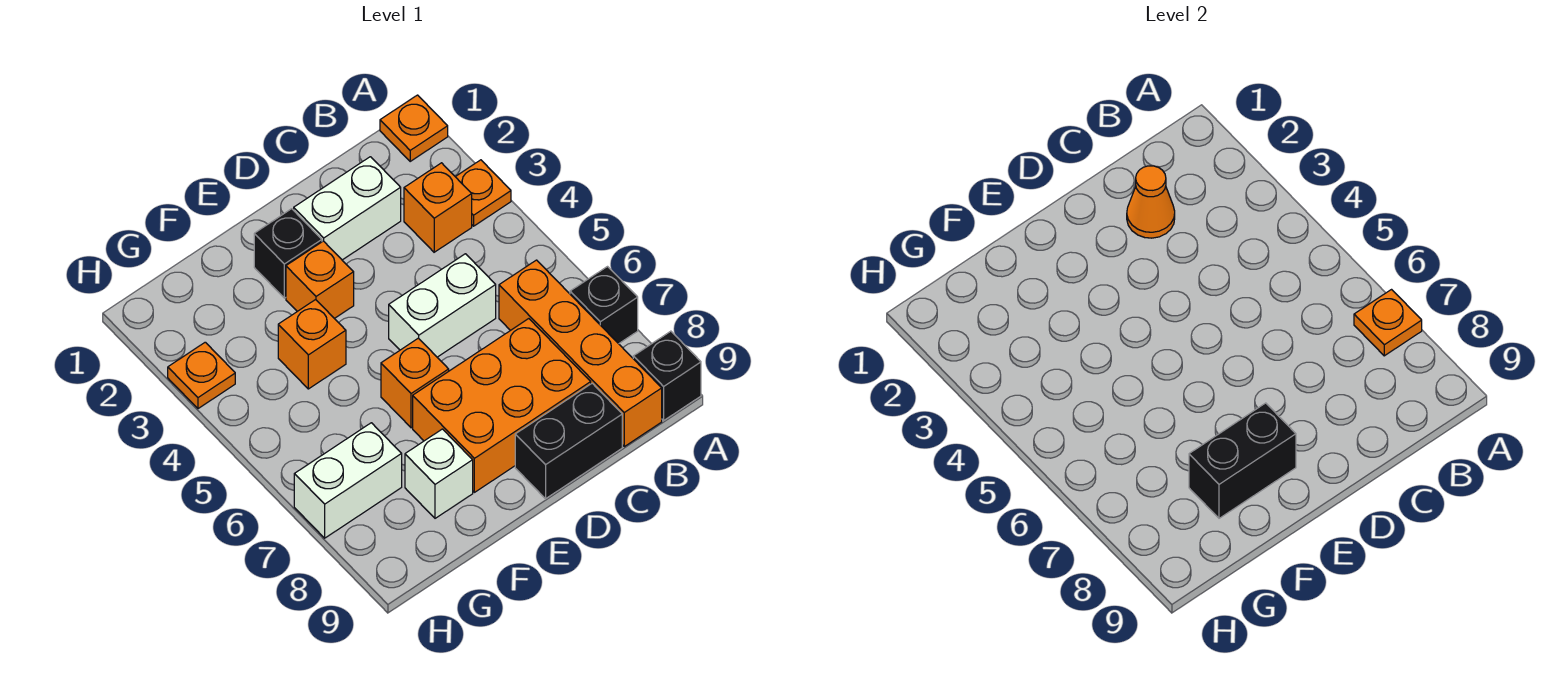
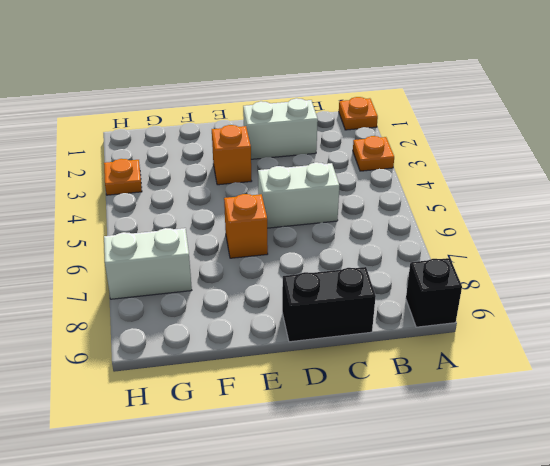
none -> black brick A7 level 1
none -> orange brick B3 level 1
none -> orange brick B6:B9 level 1

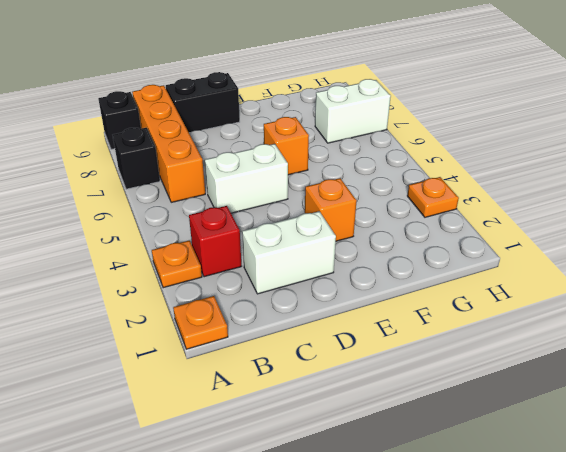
red brick B3 level 1 -> orange brick B3 level 1
none -> orange brick C7:E8 level 1
none -> black brick E2 level 1
none -> orange brick F4 level 1

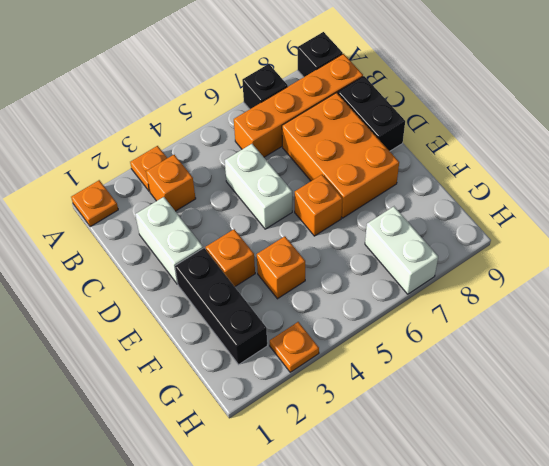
black brick E2:G2 level 1 -> black brick E2 level 1
none -> white brick F8 level 1
none -> orange plate A7 level 2
none -> orange cone C2 level 2

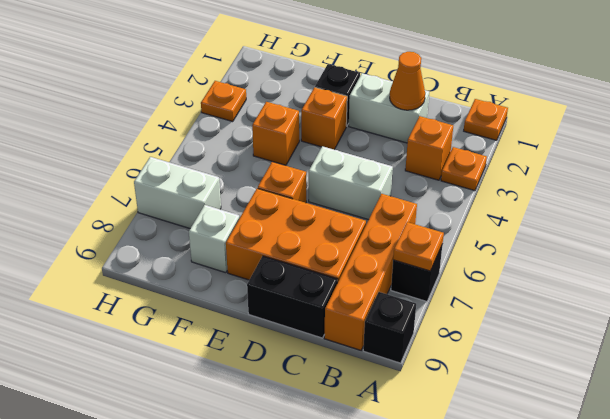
none -> black brick E8:F8 level 2

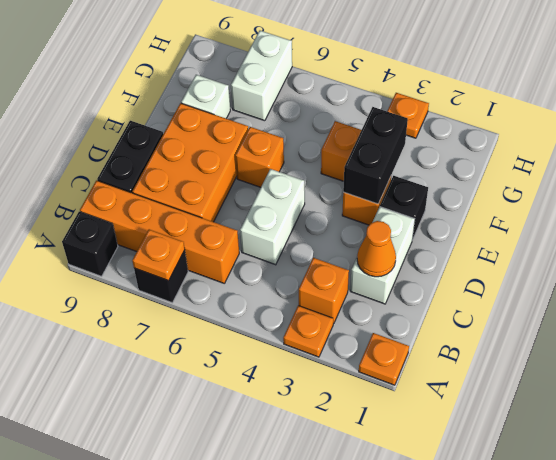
black brick E3:F3 level 2 -> black brick E8:F8 level 2

